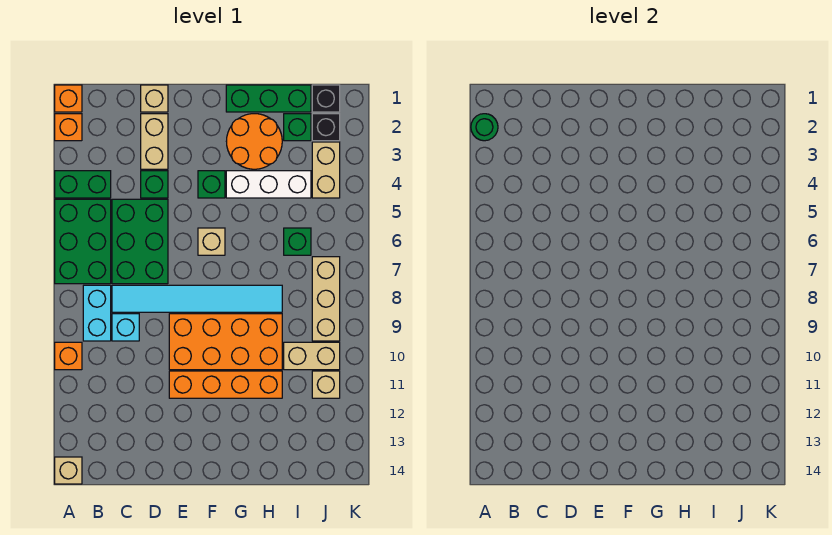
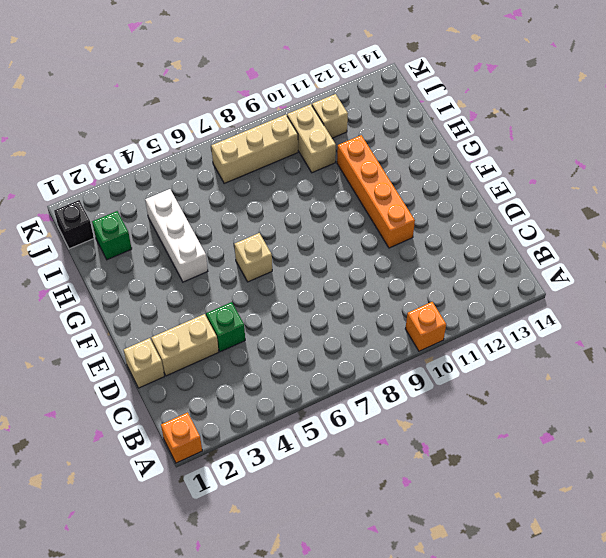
none -> orange brick A2 level 1
none -> green brick A4:B4 level 1
none -> green brick A5:B7 level 1

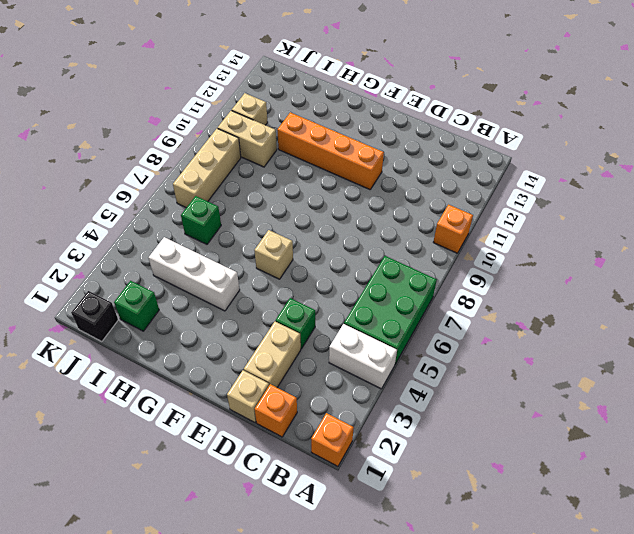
white brick A4:B4 level 1 -> green brick A4:B4 level 1
orange brick C1 level 1 -> orange brick A2 level 1
none -> tan brick A14 level 1
none -> cyan brick B8:B9 level 1
none -> green brick C5:D7 level 1

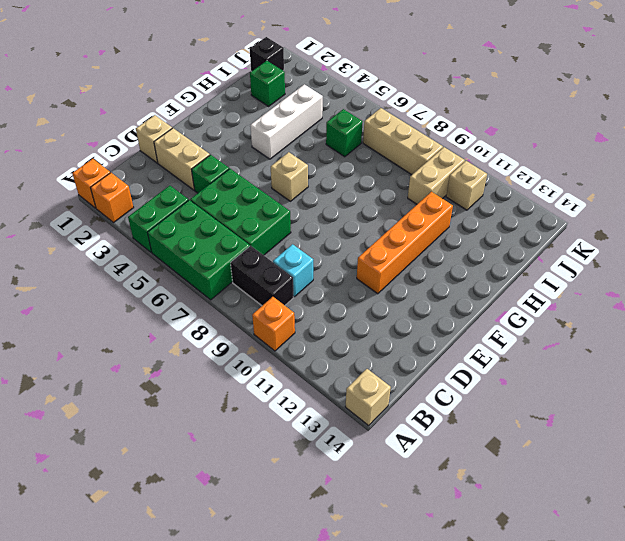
black brick B8:B9 level 1 -> cyan brick B8:B9 level 1
none -> cyan tile C8:H8 level 1
none -> orange brick E9:H10 level 1
none -> green brick F4 level 1

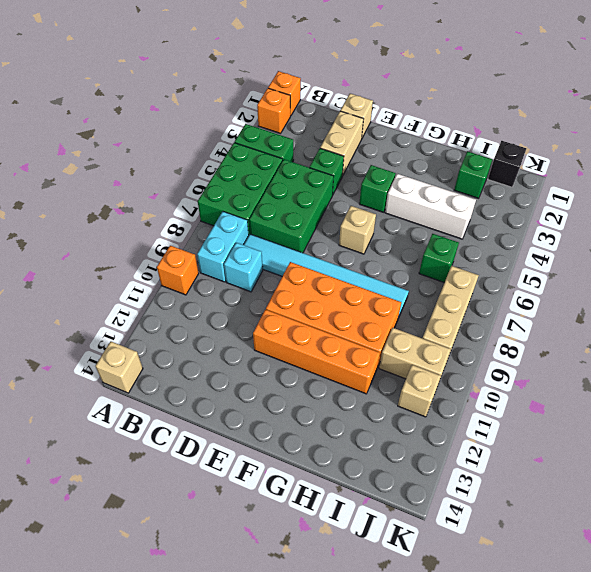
none -> green brick G1:I1 level 1
none -> orange round brick G2:H3 level 1
none -> black brick J2 level 1

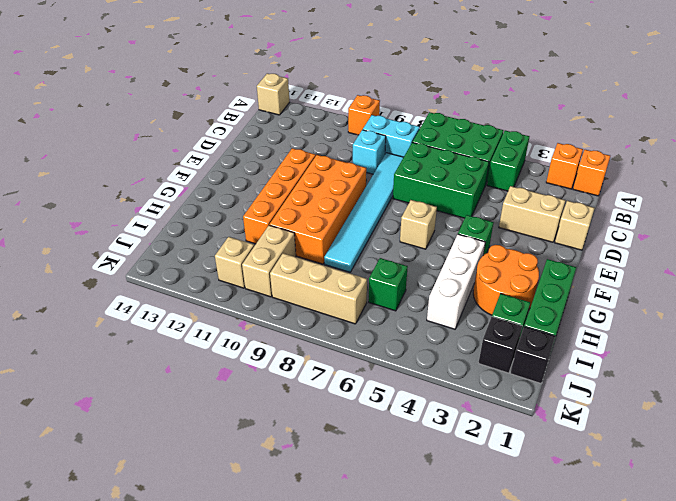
none -> green brick D4 level 1
none -> tan brick J3:J4 level 1
none -> green round brick A2 level 2

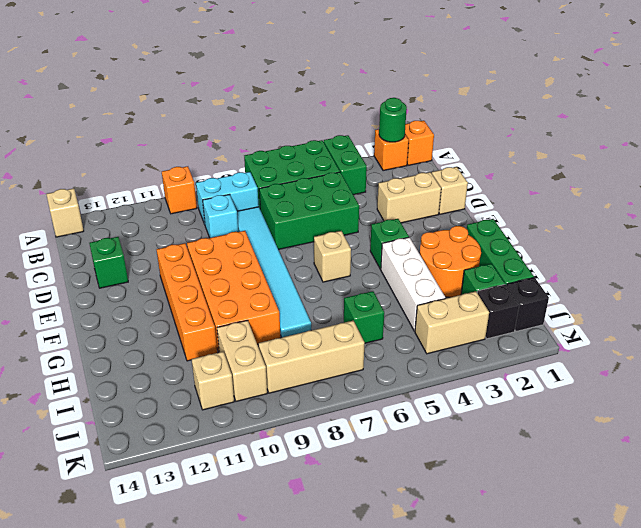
green brick D13 level 1 -> green brick D4 level 1

